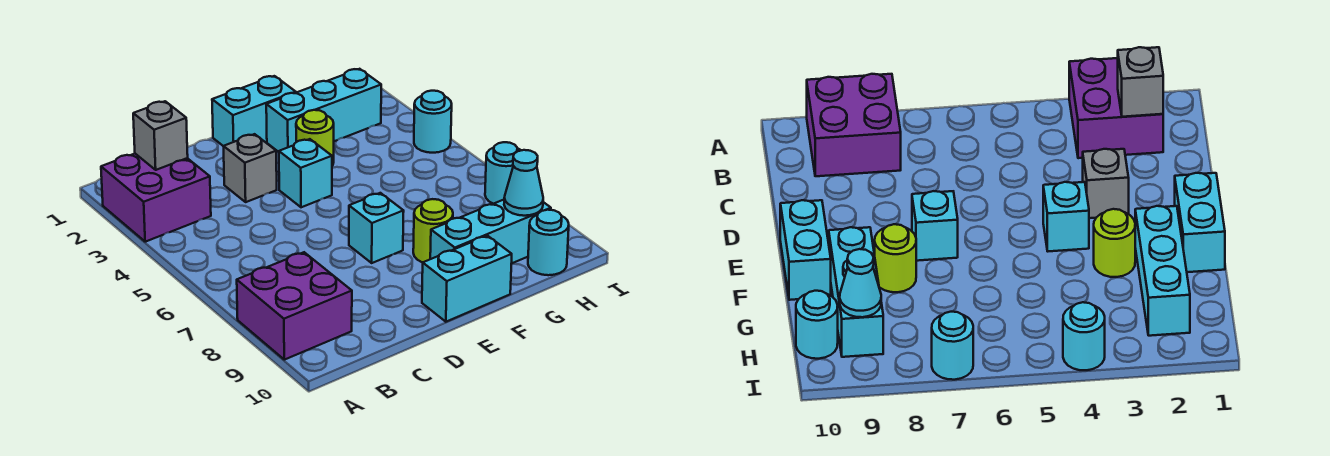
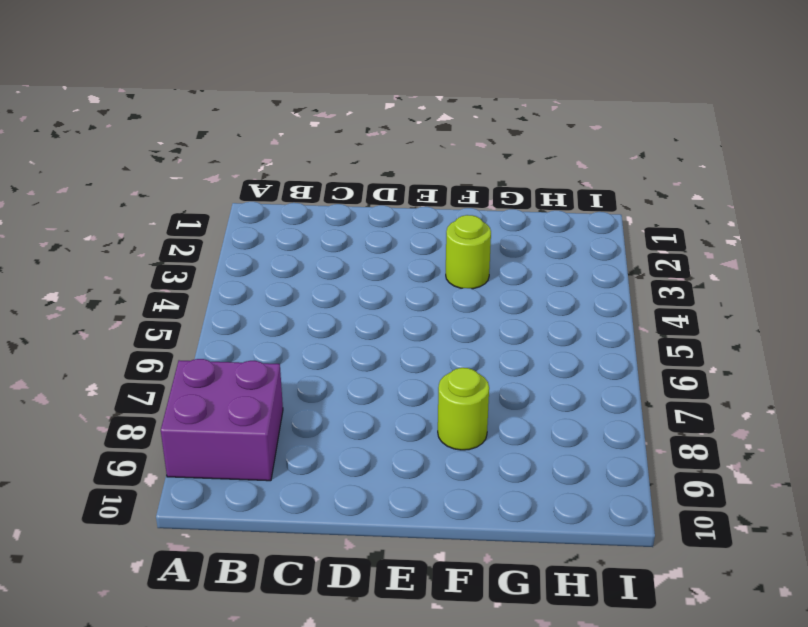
none -> purple brick A2:B3 level 1
none -> grey brick D3 level 1
none -> cyan brick E1:F1 level 1

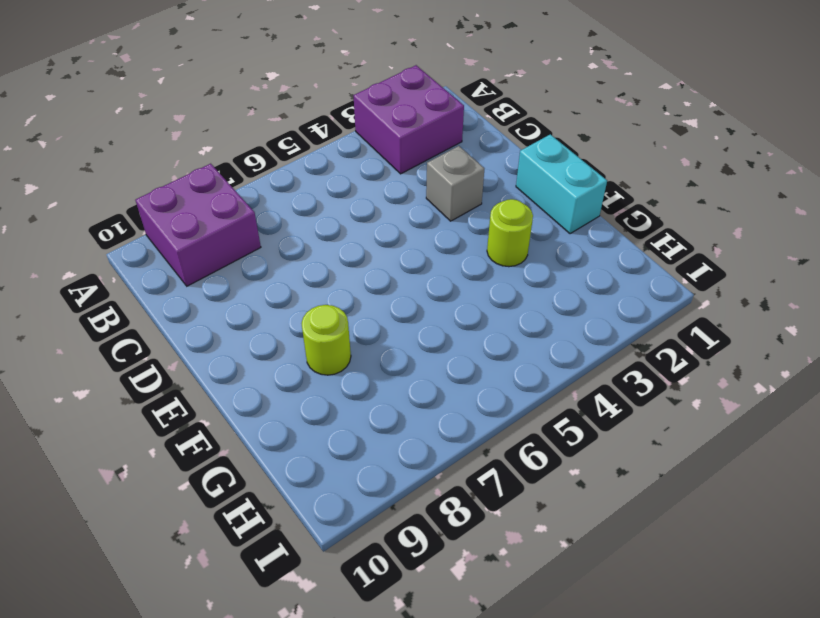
none -> cyan brick E4 level 1
none -> cyan brick E7 level 1
none -> cyan brick E10:F10 level 1

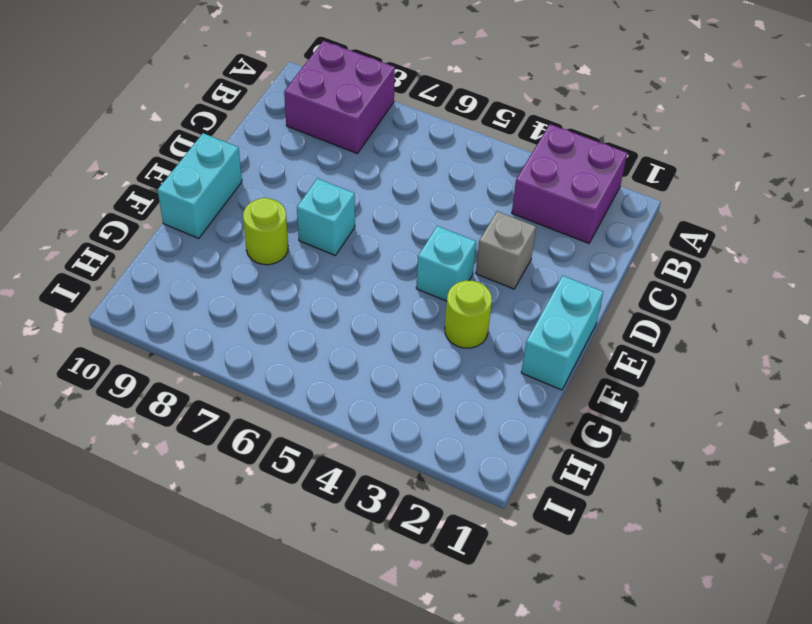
none -> cyan brick F2:H2 level 1
none -> cyan brick F9:H9 level 1
none -> cyan round brick H10 level 1

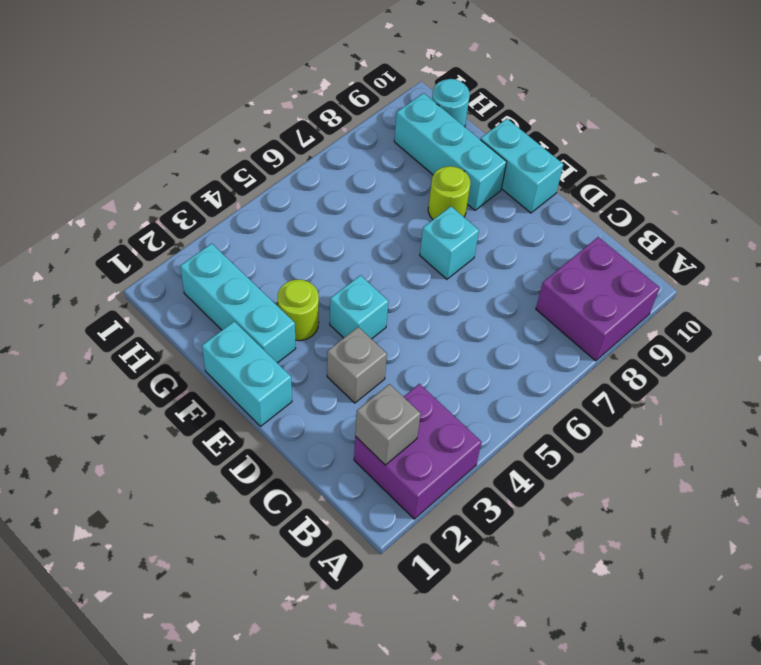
none -> cyan round brick I4 level 1
none -> cyan round brick I7 level 1
none -> cyan cone H9 level 2

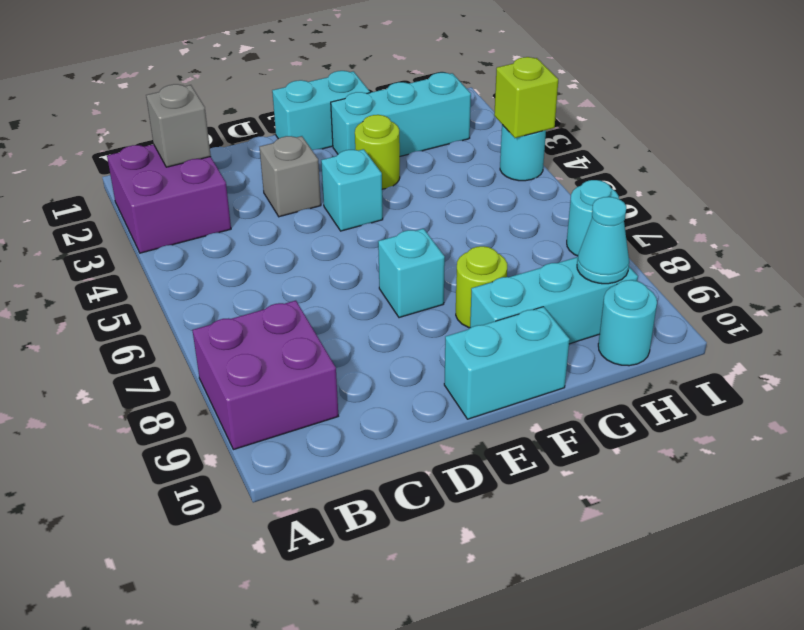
lime brick I4 level 2 -> none

